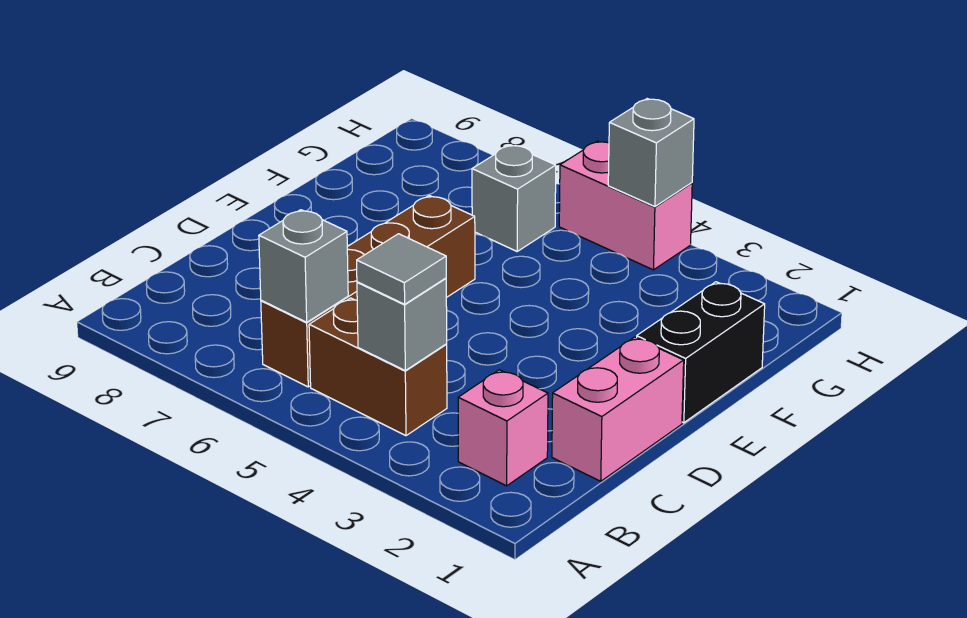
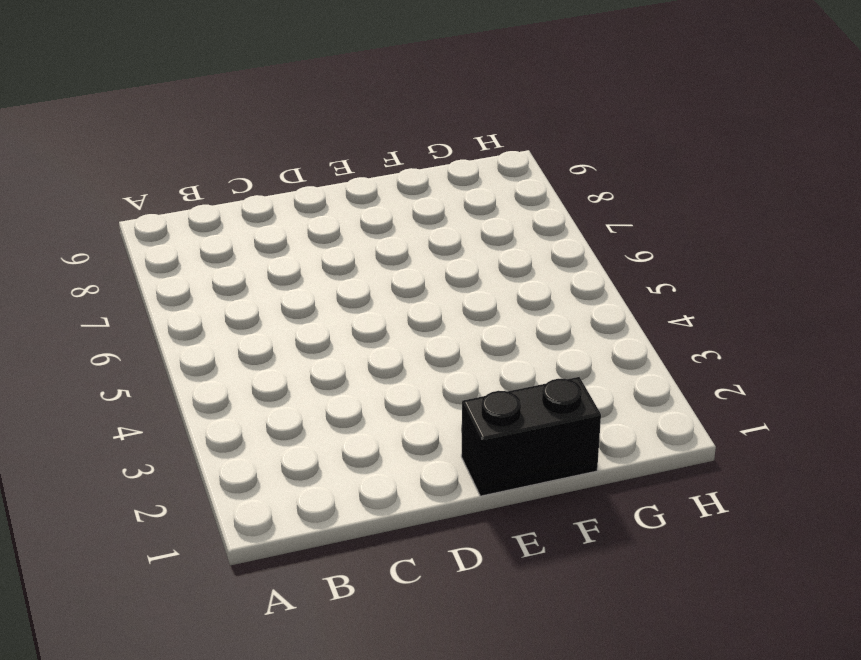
none -> pink brick B2 level 1
none -> brown brick B4:B5 level 1

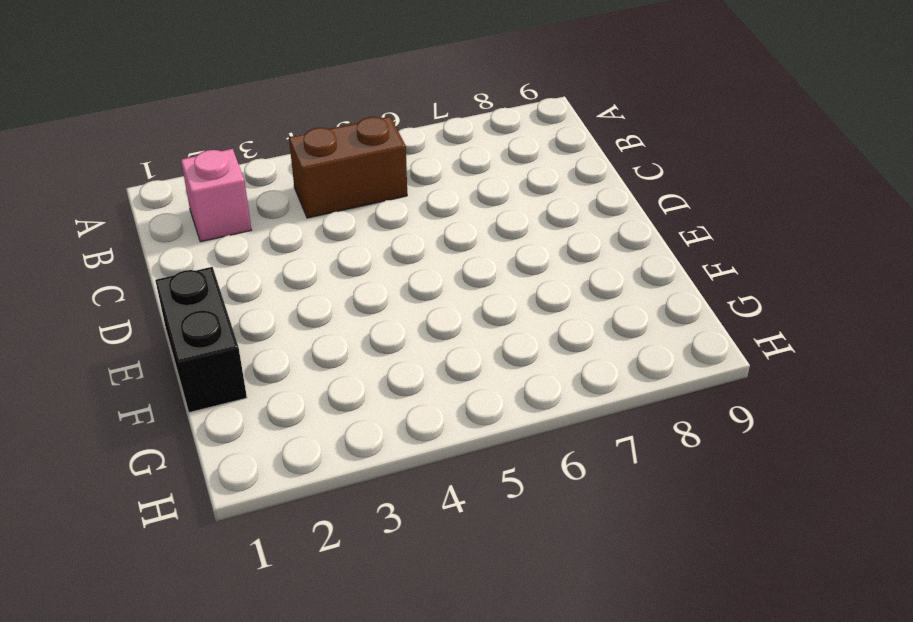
none -> brown brick B6:E6 level 1
none -> pink brick C1:D1 level 1

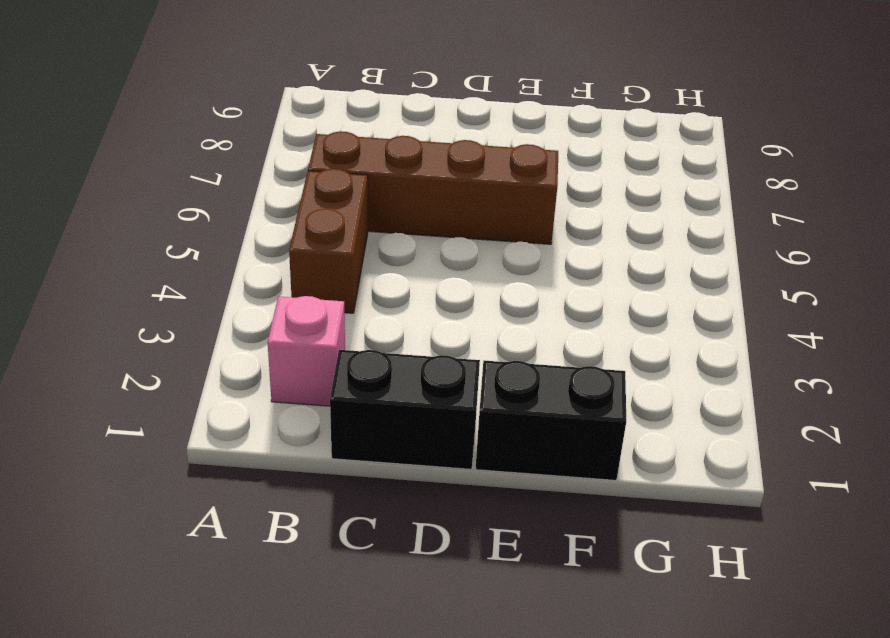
black brick C1:D1 level 1 -> pink brick C1:D1 level 1
none -> grey brick G6 level 1
none -> pink brick H4:H5 level 1

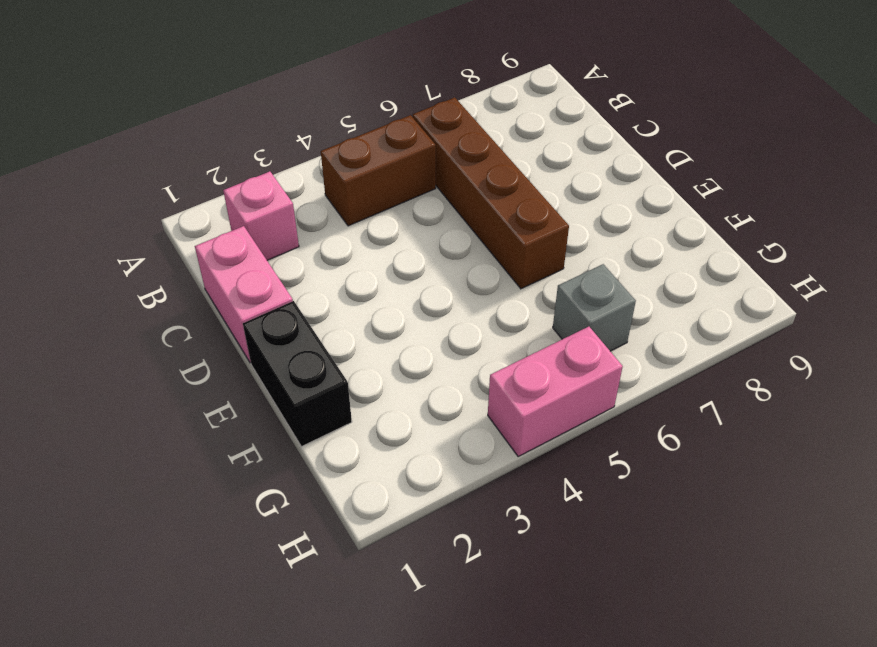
none -> grey brick B4 level 2
none -> grey brick B6 level 2

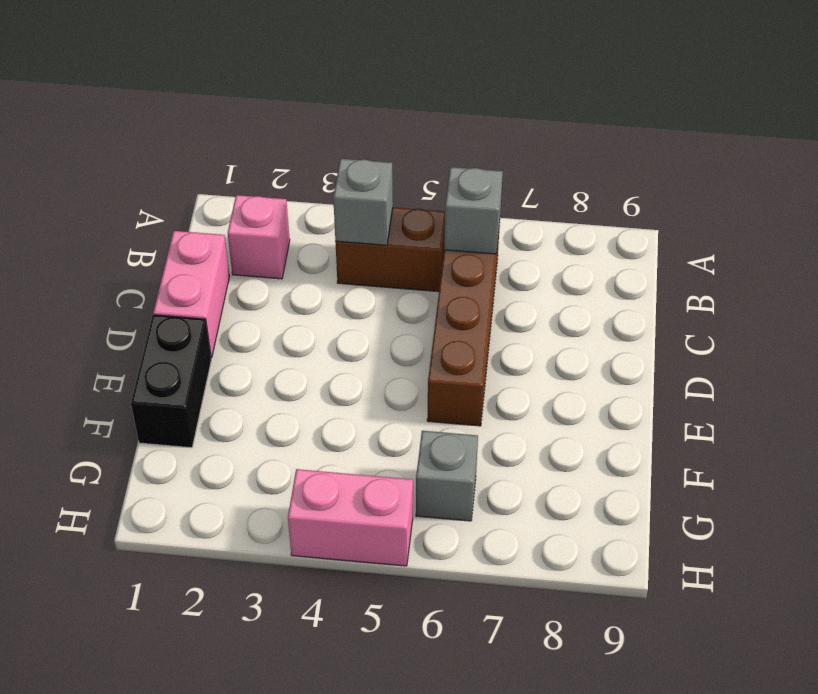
none -> grey brick H4 level 2
none -> grey tile B4 level 3

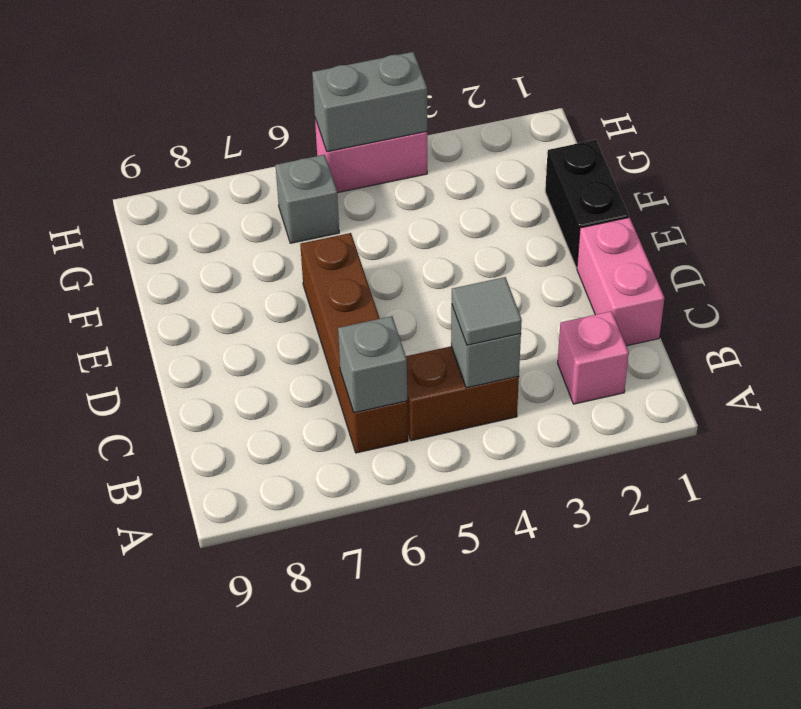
grey brick H4:H5 level 2 -> grey brick H4 level 2

